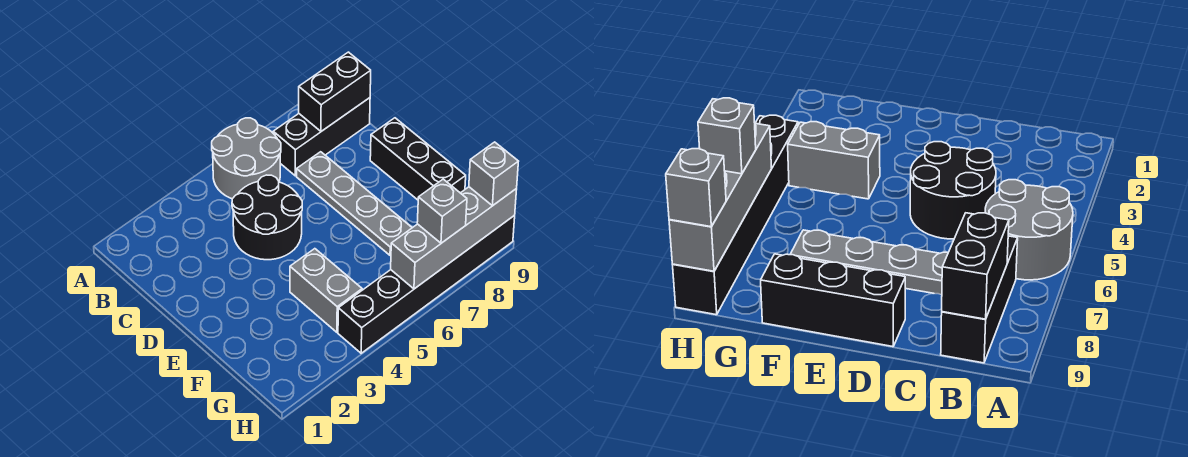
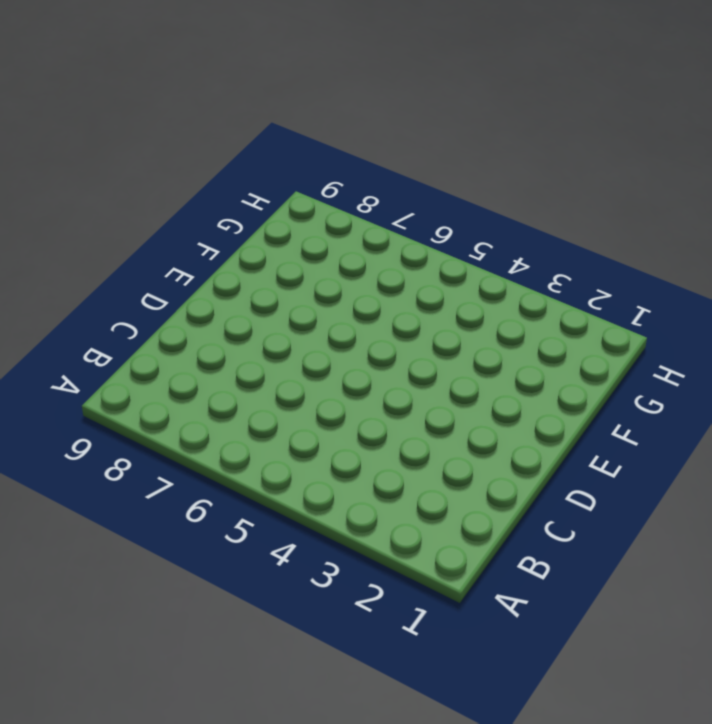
none -> grey round brick A5:B6 level 1
none -> black brick B7:B9 level 1

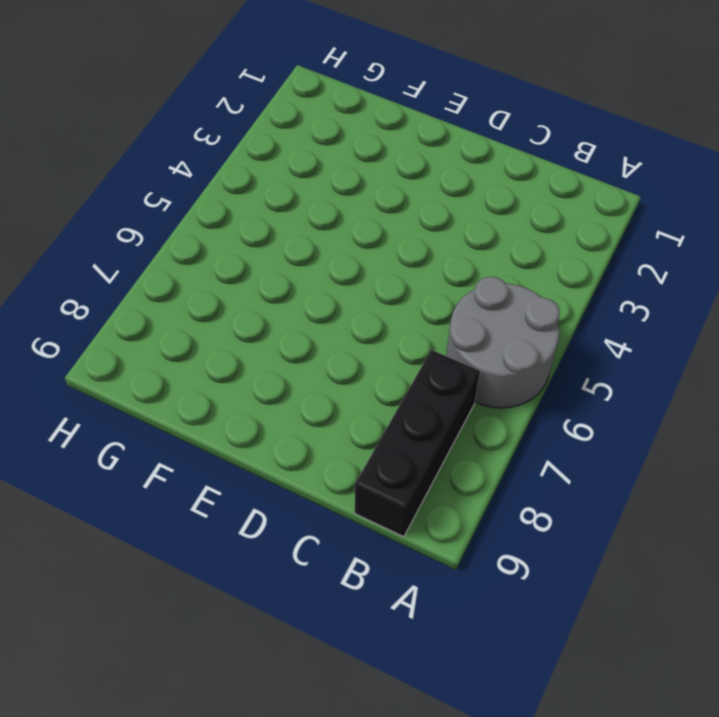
none -> black round brick C4:D5 level 1
none -> grey plate C7:F7 level 1

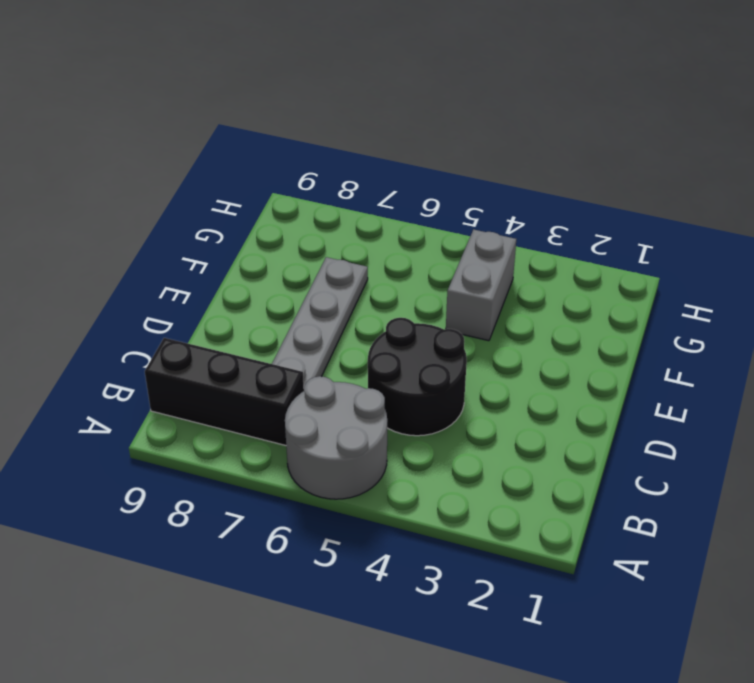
none -> black brick D9:F9 level 1
none -> black brick H4:H9 level 1

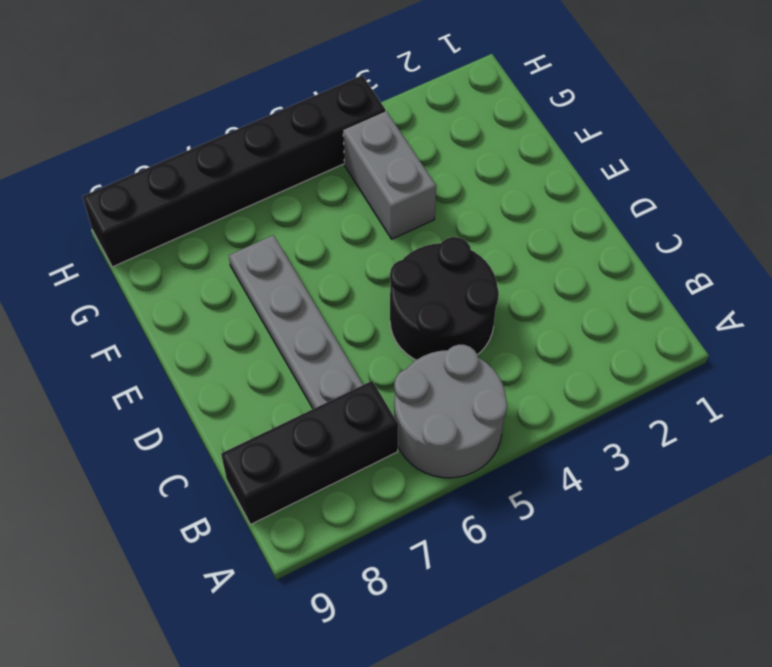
none -> black brick D9:F9 level 1
none -> black brick B8:B9 level 2

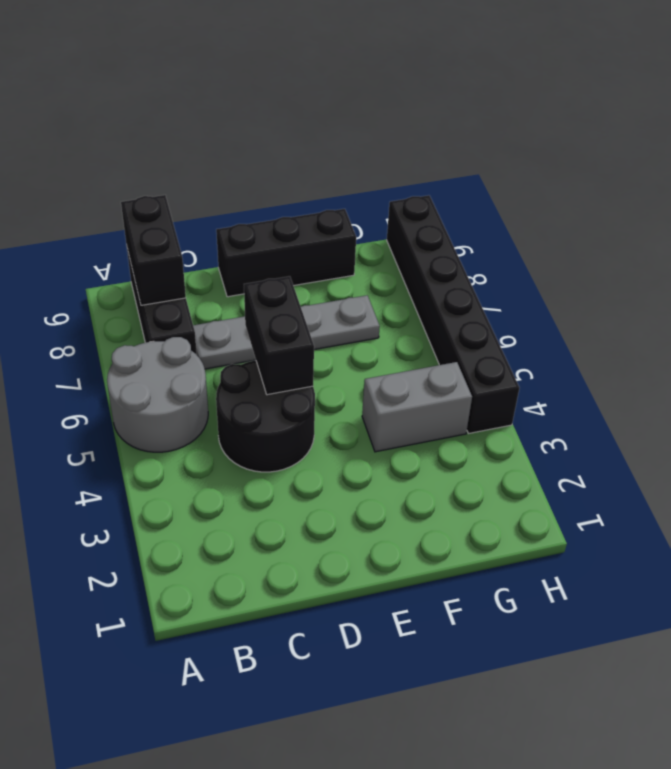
black brick D5:D6 level 2 -> none
none -> grey brick H6:H9 level 2
none -> grey brick H7 level 3

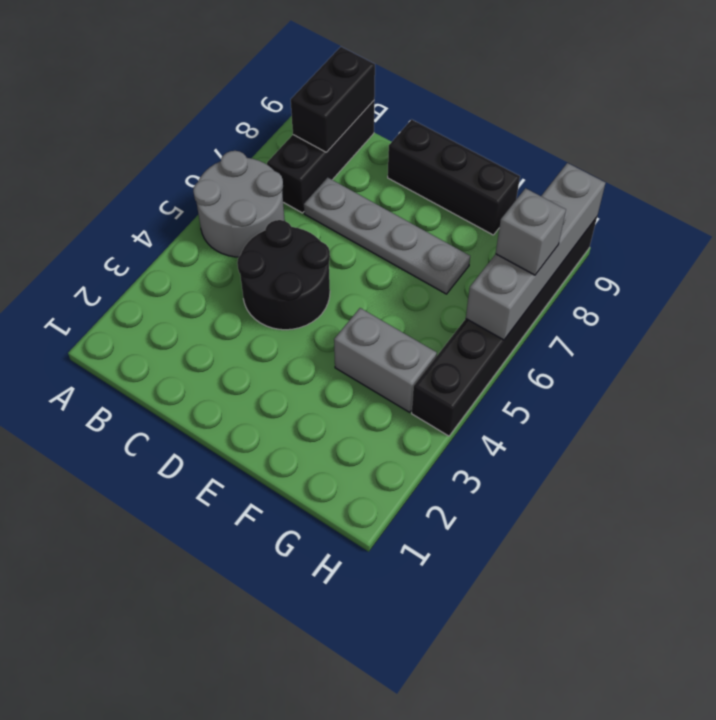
none -> grey brick H9 level 3

